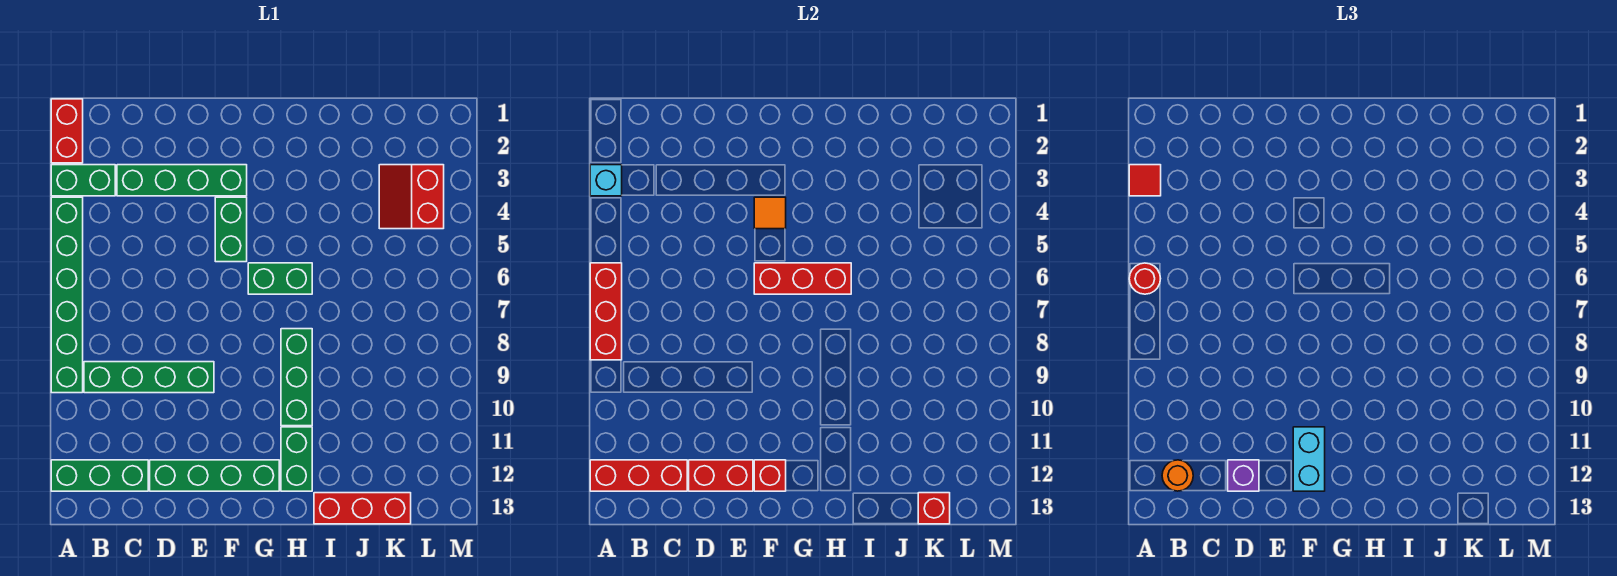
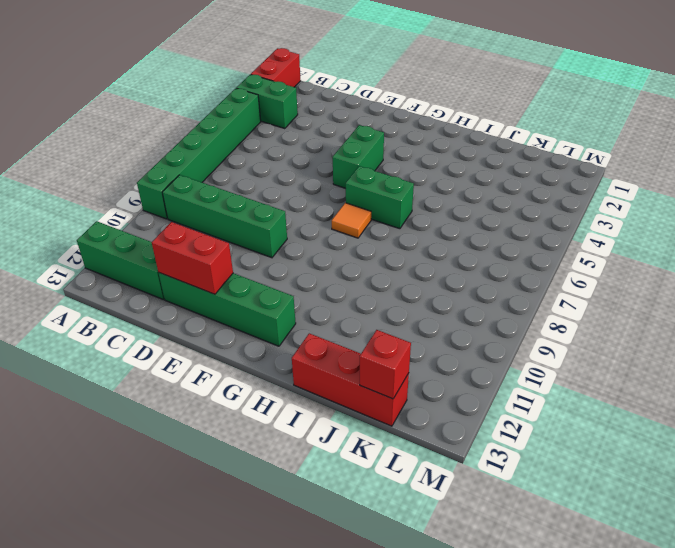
orange tile G7 level 1 -> orange tile F4 level 2
none -> green brick C3:F3 level 1
none -> green brick H8:H10 level 1
none -> green brick H11:H12 level 1

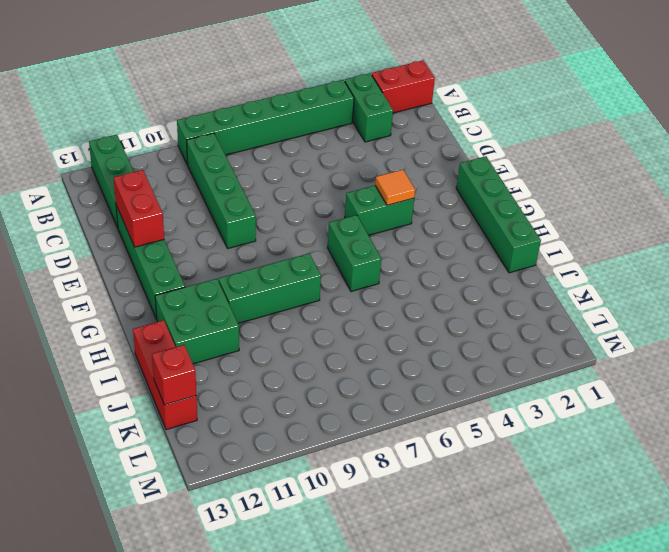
green brick F1:I1 level 1 -> green brick C3:F3 level 1
green brick H11:I12 level 1 -> green brick H11:H12 level 1
none -> red slope K3:L4 level 1 top L
none -> cyan brick A3 level 2
none -> red brick A6:A8 level 2

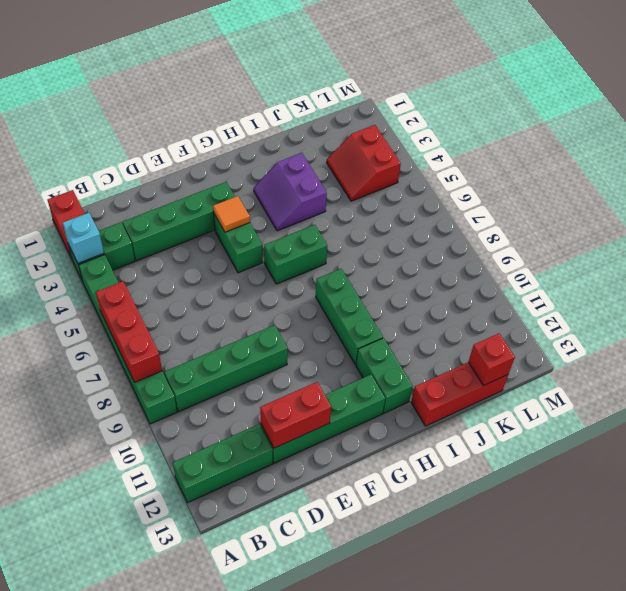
purple slope H3:I4 level 1 top I -> none
none -> red brick A12:C12 level 2
none -> red brick F6:H6 level 2
none -> red brick F12 level 2

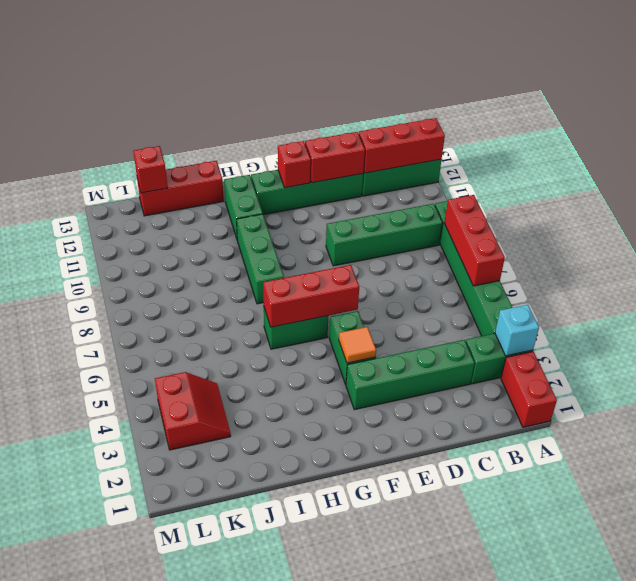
none -> red tile A3 level 3
none -> red round brick A6 level 3
none -> orange round brick B12 level 3

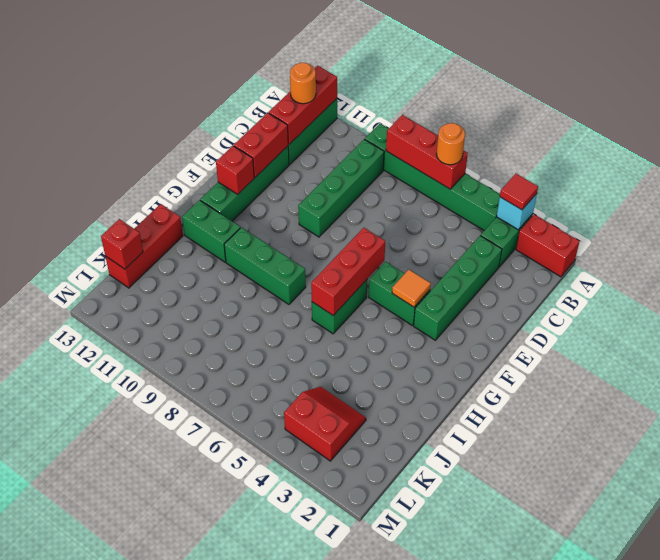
orange round brick A6 level 3 -> red round brick A6 level 3
none -> purple brick D12 level 3
none -> cyan brick F11:F12 level 3

